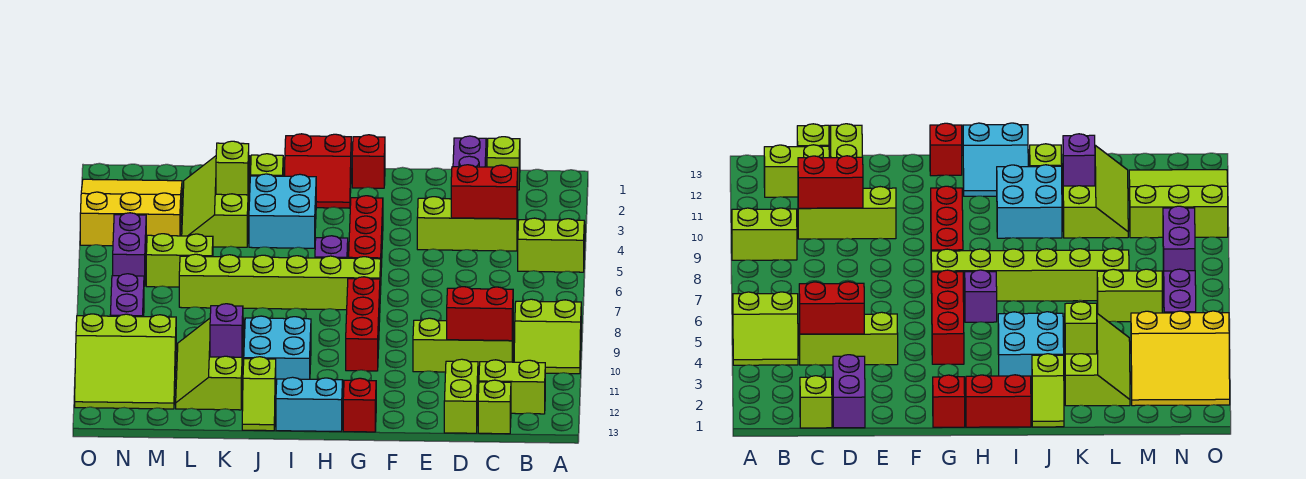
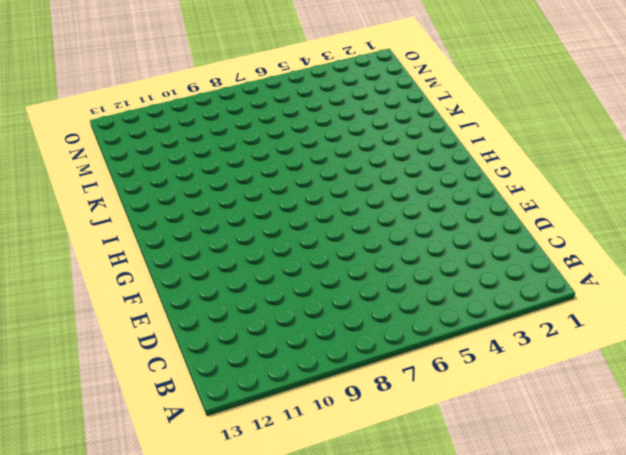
none -> lime slope A4:B5 level 1 top 5
none -> lime slope A9:B10 level 1 top 9
none -> lime brick B12:C12 level 1
none -> lime brick C1 level 1

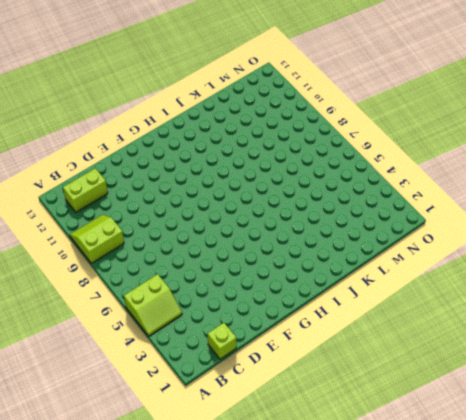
none -> lime brick C4:E4 level 1
none -> lime brick C10:E10 level 1
none -> lime brick C13 level 1
none -> purple brick D1:D2 level 1

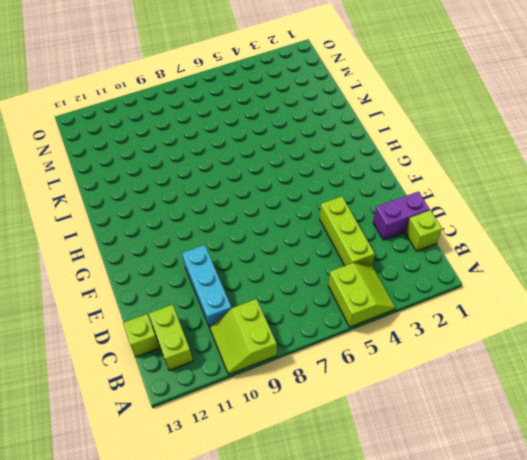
cyan brick C10:E10 level 1 -> lime brick C10:E10 level 1
none -> lime brick D12:D13 level 1
none -> red brick G1 level 1
none -> red brick G4:G6 level 1
none -> lime brick G7:L7 level 1

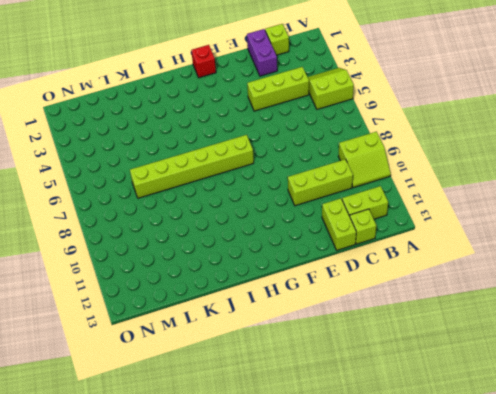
none -> red brick G4:G6 level 1
none -> red brick G8:G10 level 1
none -> red brick G13 level 1
none -> red slope H1:I2 level 1 top 1

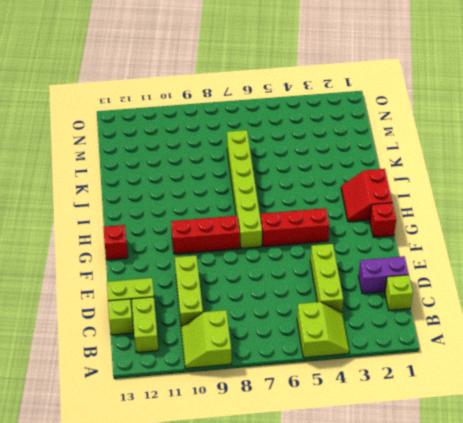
none -> purple brick H6 level 1
none -> cyan slope H12:I13 level 1 top 13
none -> cyan brick I3:J4 level 1
none -> cyan brick I10:J11 level 1

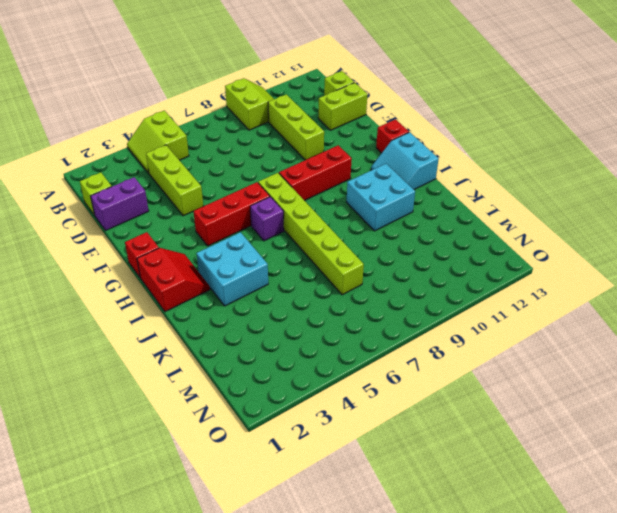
none -> lime brick B12:C12 level 1
none -> lime slope J1:J2 level 1 top 2
none -> lime slope J12:J13 level 1 top 12
none -> lime slope K2:L4 level 1 top K

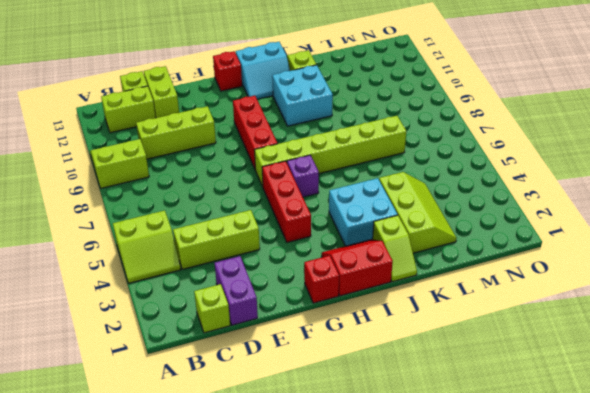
none -> lime slope K10:L12 level 1 top K
none -> lime brick L6:M6 level 1
none -> yellow slope M2:O4 level 1 top 4
none -> lime slope M10:O12 level 1 top 10

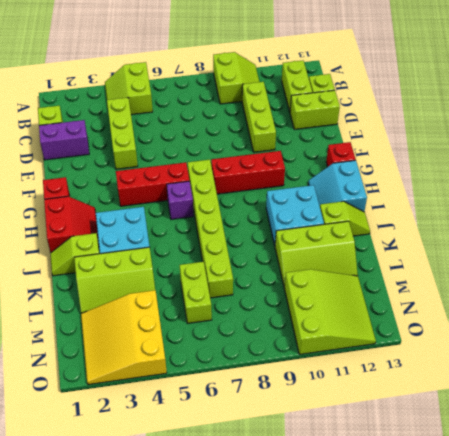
none -> purple brick N5:N6 level 1
none -> purple brick N8:N9 level 1
none -> red brick C4:D4 level 2
none -> red brick C10:D10 level 2

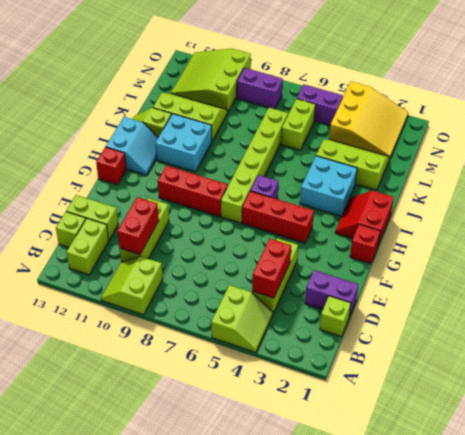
none -> lime slope J1:J2 level 1 top 2
none -> lime brick K3 level 2
none -> purple brick K11 level 2

